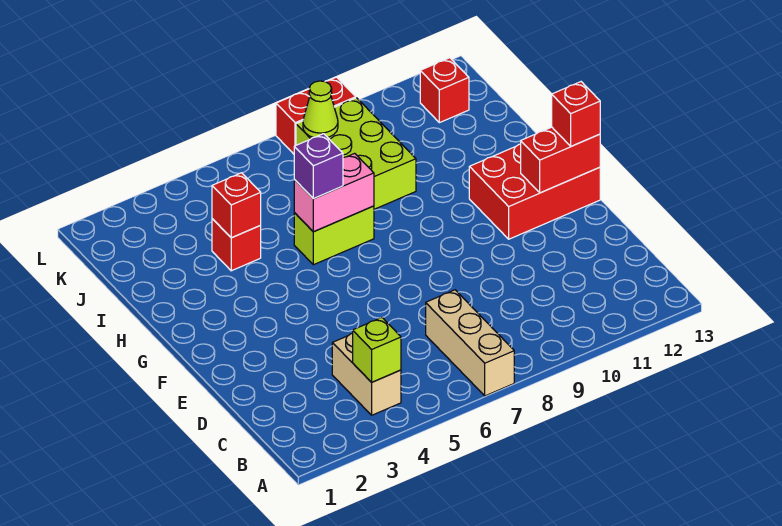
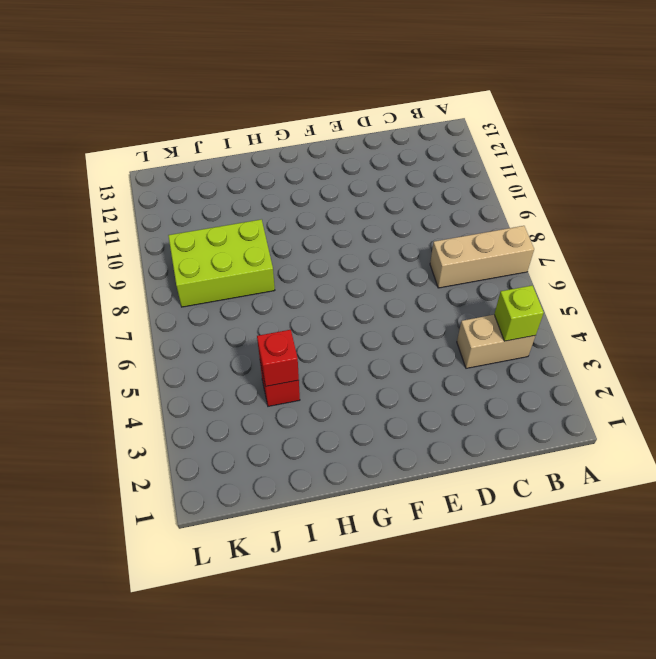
none -> red brick F11:G13 level 1
none -> lime brick H6:H7 level 1
none -> red brick K12 level 1

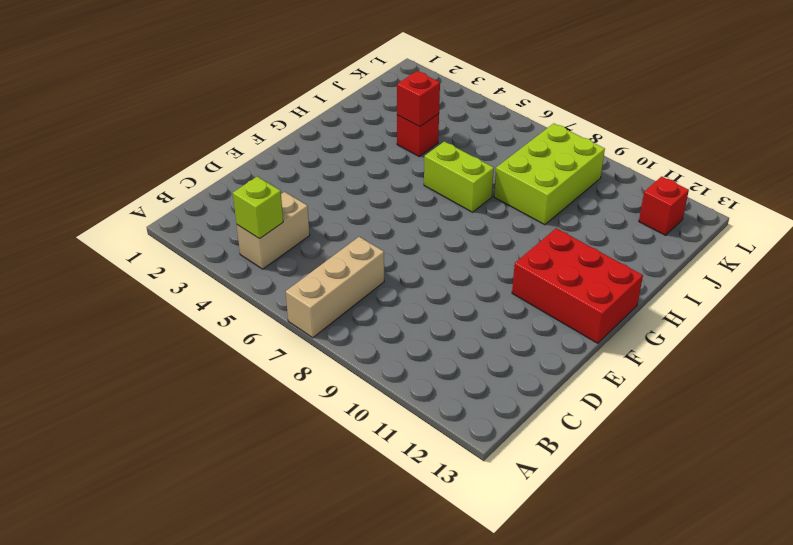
none -> red brick L8:L9 level 1
none -> red brick F12:F13 level 2
none -> pink brick H6:H7 level 2

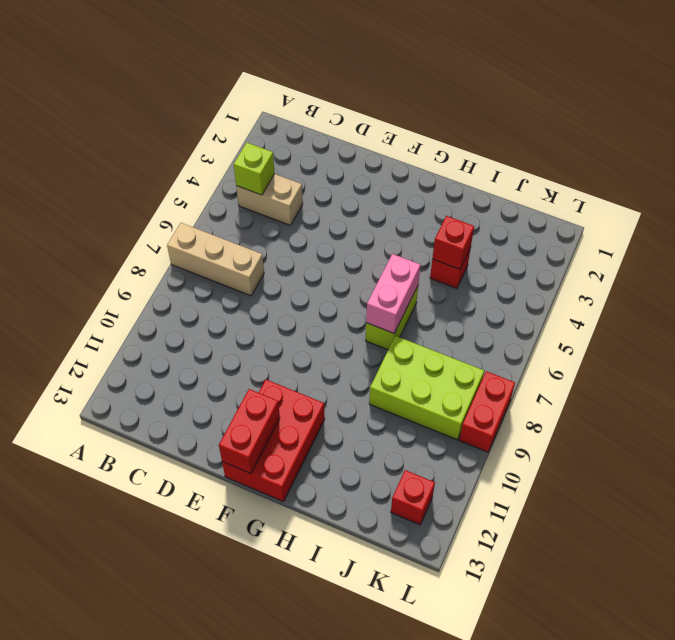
none -> lime cone K8 level 2
none -> red brick F13 level 3
none -> purple brick H6 level 3

